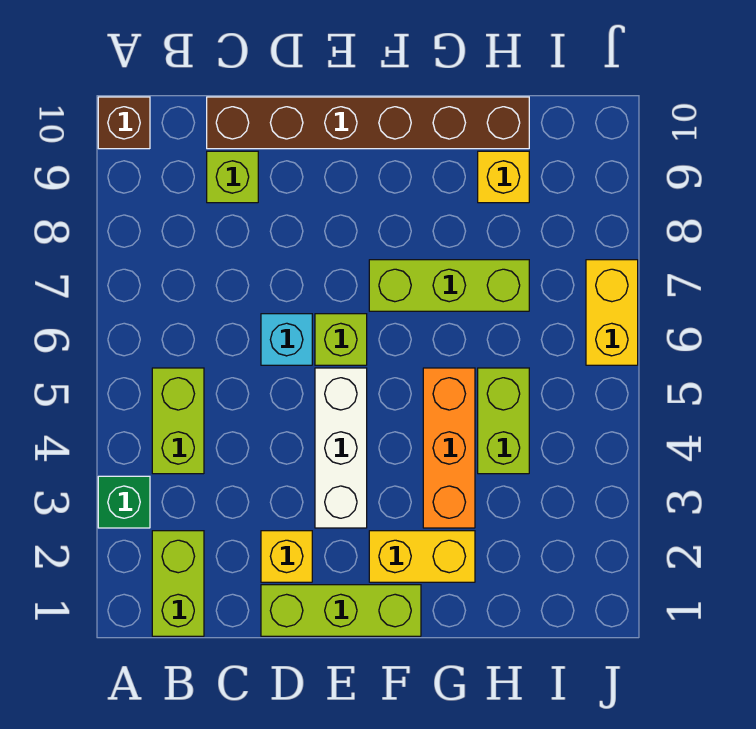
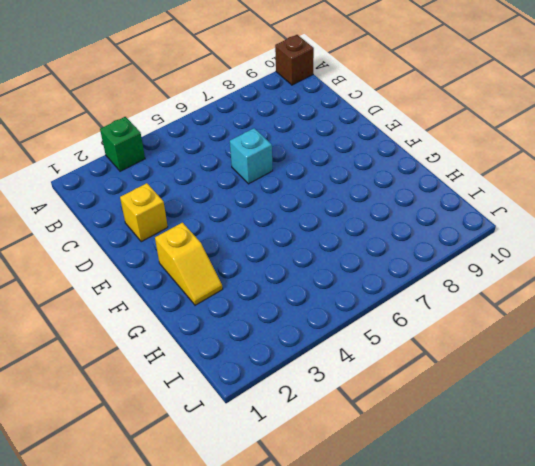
yellow slope F2:G2 level 1 top F -> yellow brick F2:G2 level 1
none -> lime brick B1:B2 level 1
none -> lime brick B4:B5 level 1
none -> lime brick C9 level 1

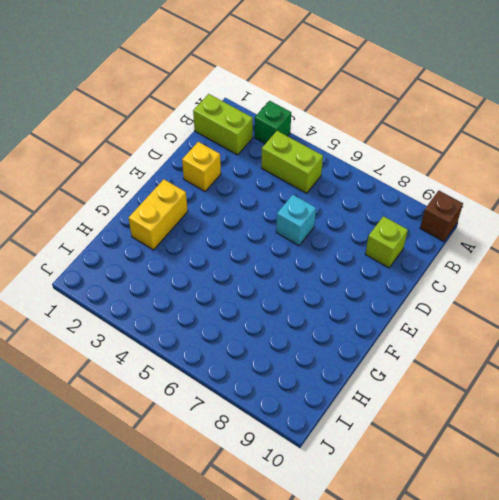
none -> brown brick C10:H10 level 1
none -> lime brick D1:F1 level 1
none -> white brick E3:E5 level 1

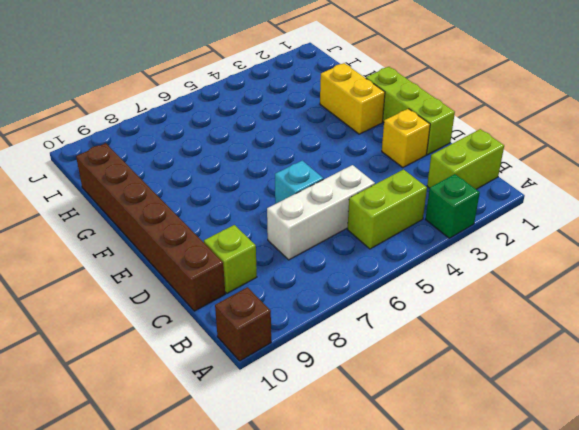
white brick C5:C7 level 1 -> white brick E3:E5 level 1
none -> lime brick E6 level 1
none -> lime brick F7:H7 level 1
none -> orange brick G3:G5 level 1

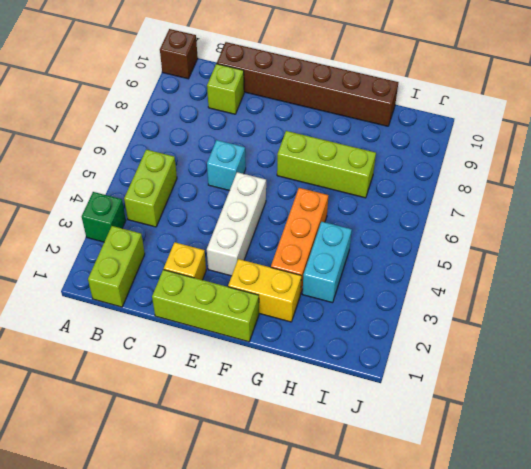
cyan brick H3:H4 level 1 -> lime brick H4:H5 level 1
none -> lime brick E6 level 1
none -> yellow brick H9 level 1
none -> yellow brick J6:J7 level 1

